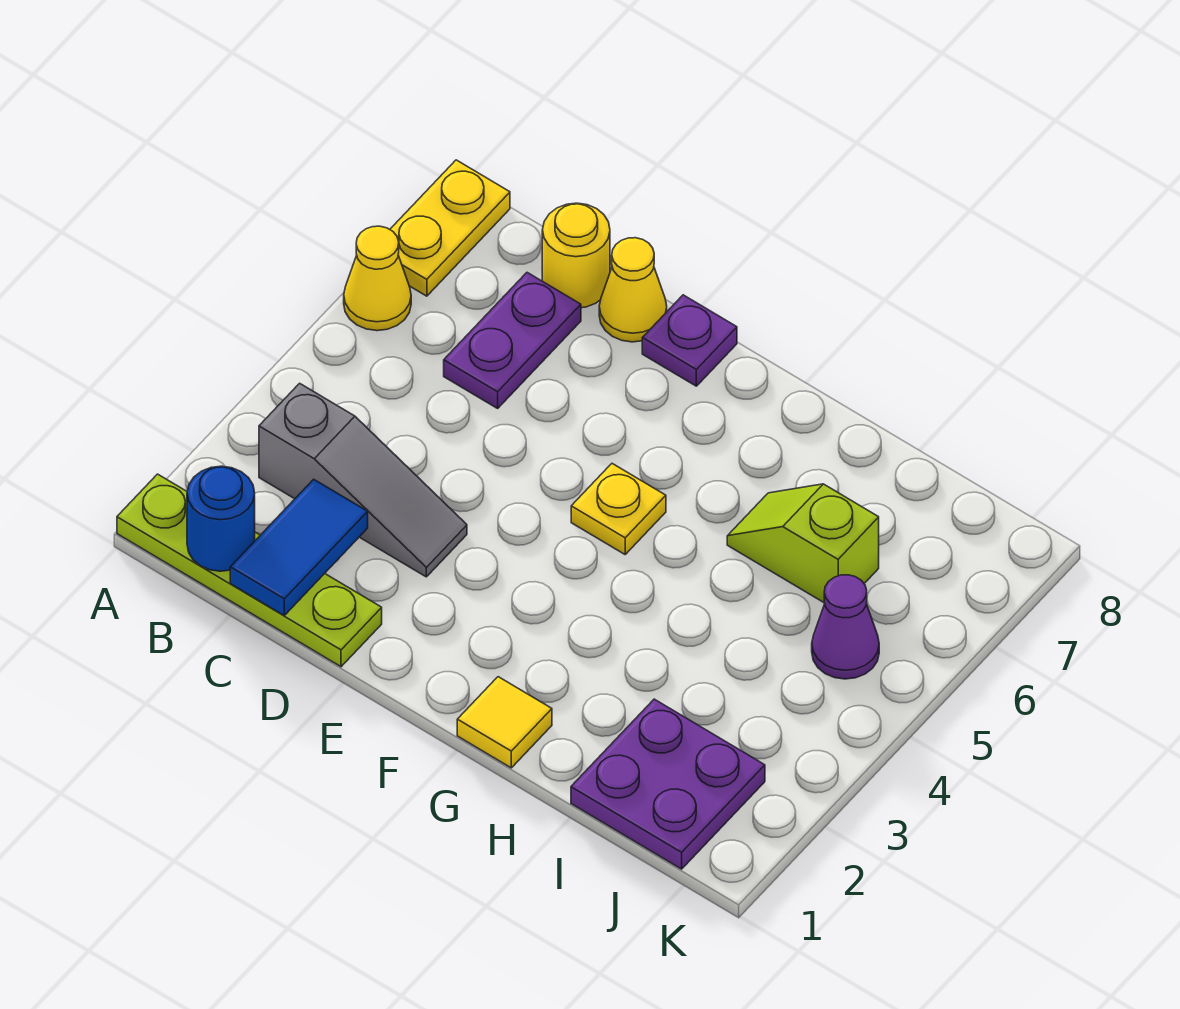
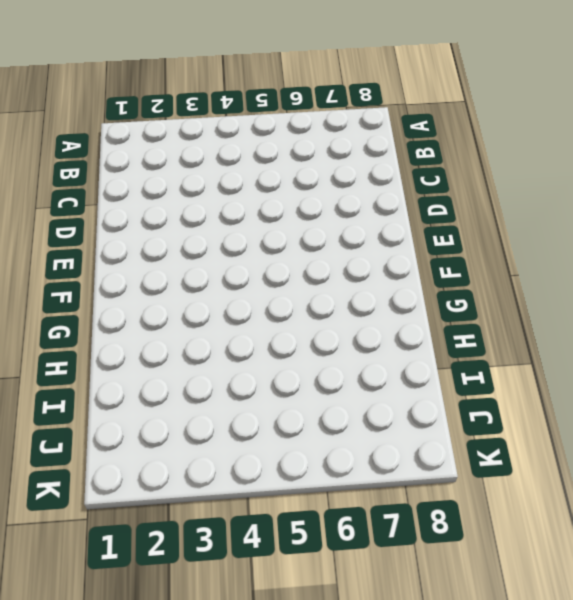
none -> lime plate A1:D1 level 1
none -> yellow cone A6 level 1
none -> yellow plate A7:A8 level 1

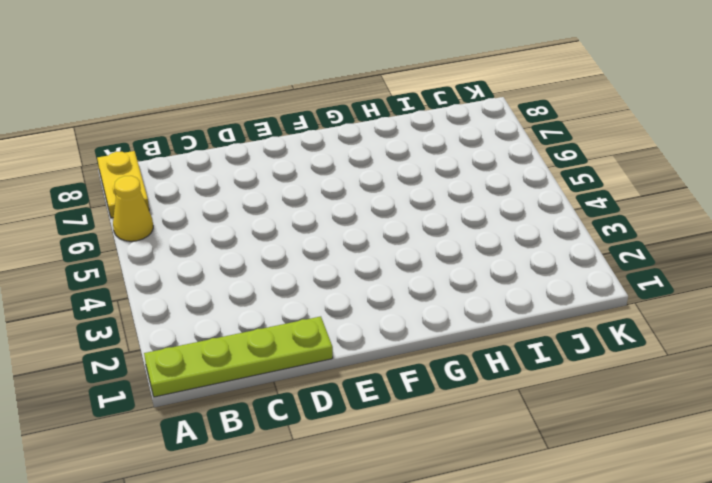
none -> grey slope B3:D3 level 1 top B
none -> purple plate C6:C7 level 1
none -> yellow round brick C8 level 1

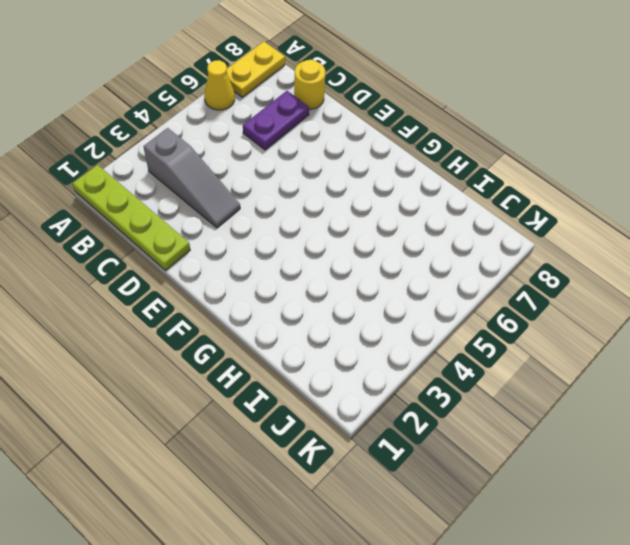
none -> yellow cone D8 level 1
none -> purple plate E8 level 1
none -> yellow plate F5 level 1

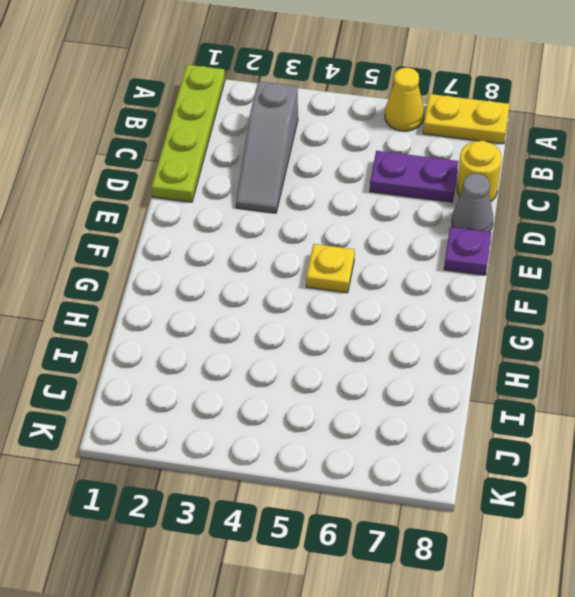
grey cone D8 level 1 -> yellow cone D8 level 1
none -> yellow tile G1 level 1
none -> lime slope H6:I6 level 1 top I
none -> purple plate I1:J2 level 1

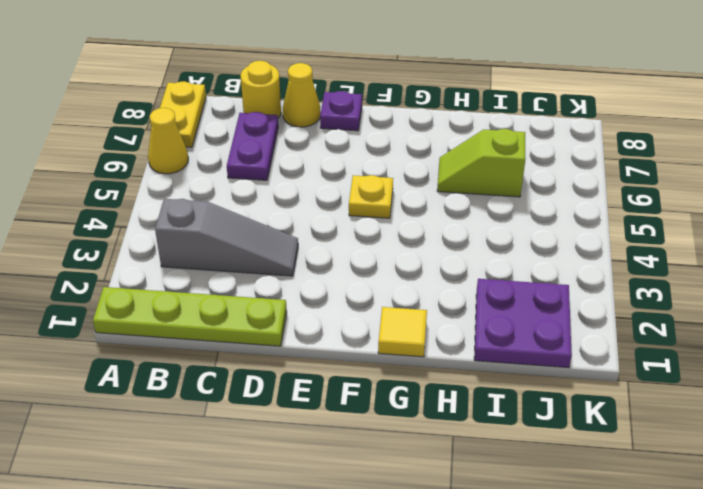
none -> purple cone J5 level 1
none -> blue round brick B1 level 2
none -> blue tile C1:C2 level 2

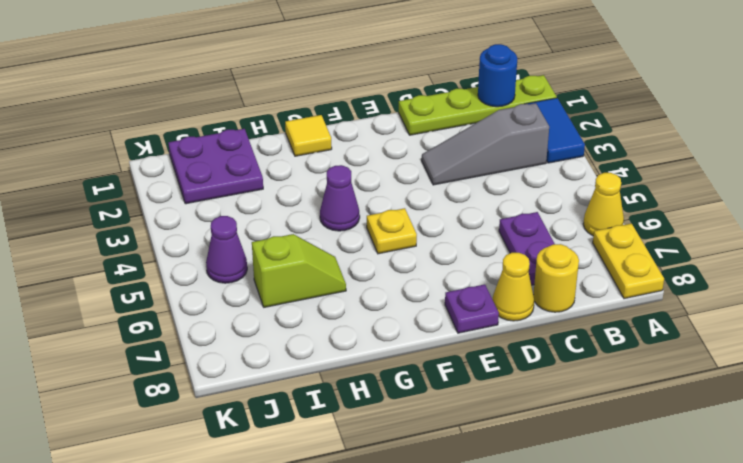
blue tile A2:A3 level 1 -> blue tile C1:C2 level 2
purple cone G4 level 1 -> none

